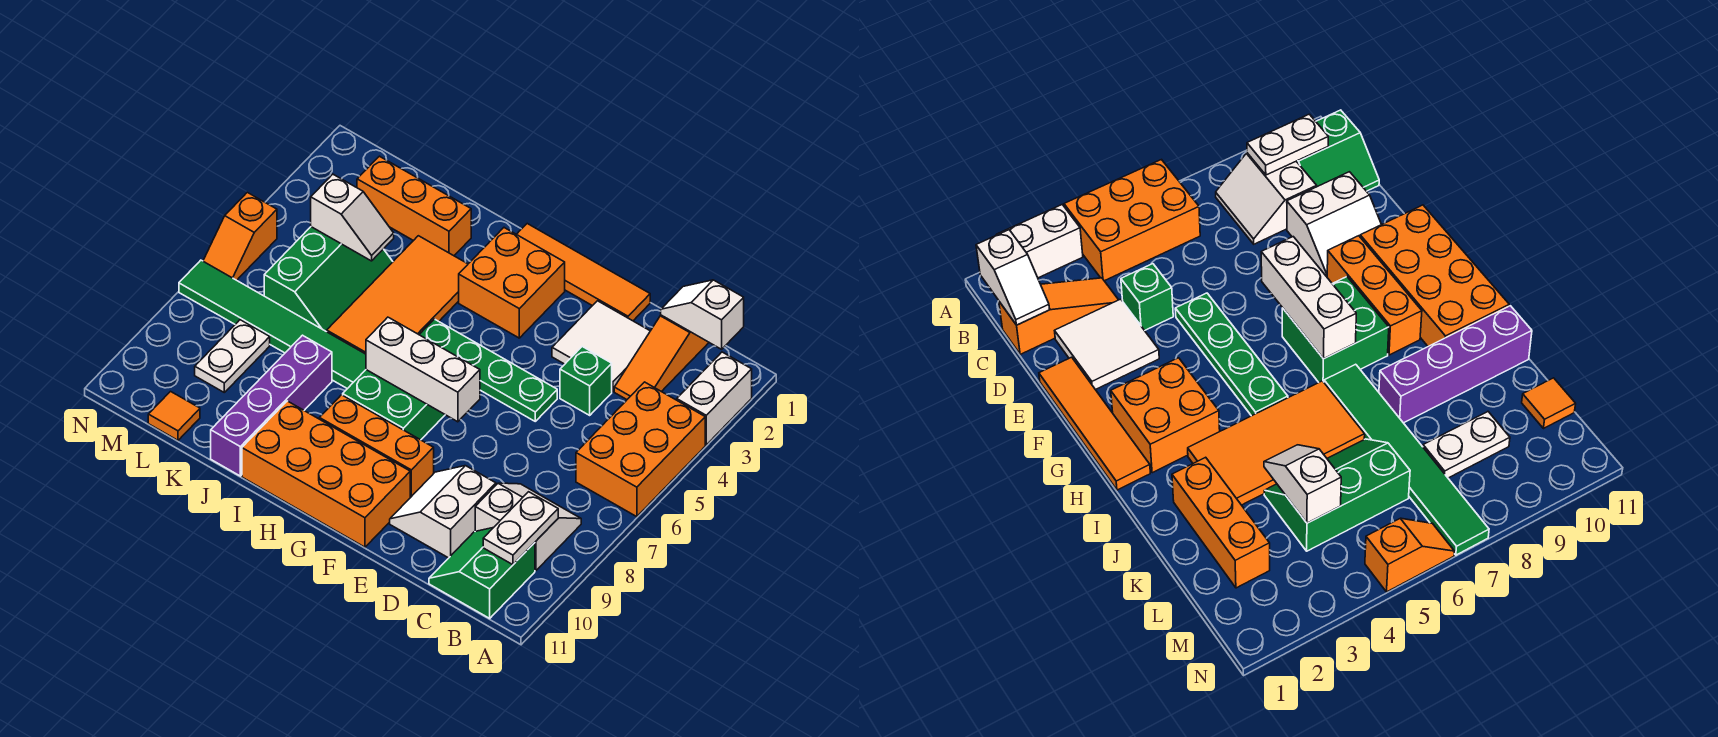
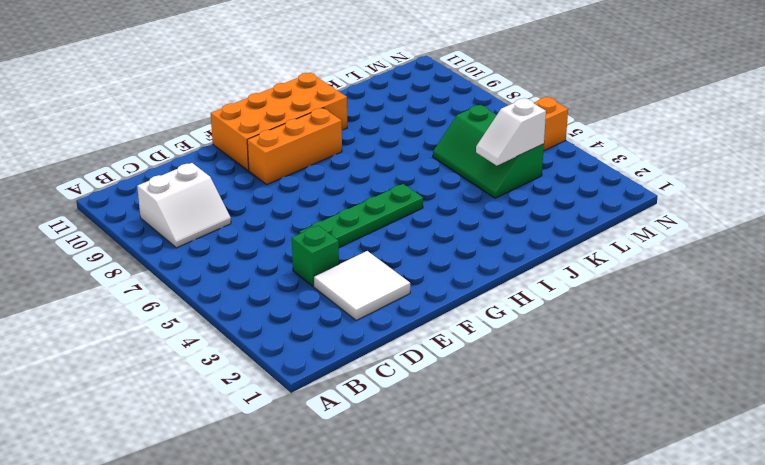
none -> white brick A2:A3 level 1
none -> orange brick A4:B6 level 1
none -> green slope B10:C11 level 1 top B

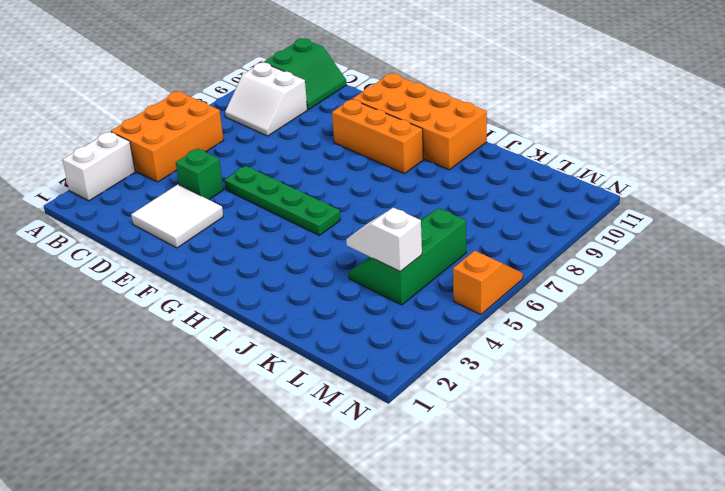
none -> orange slope C1:C3 level 1 top 1
none -> white slope D9:E10 level 1 top D
none -> orange tile E1:H1 level 1

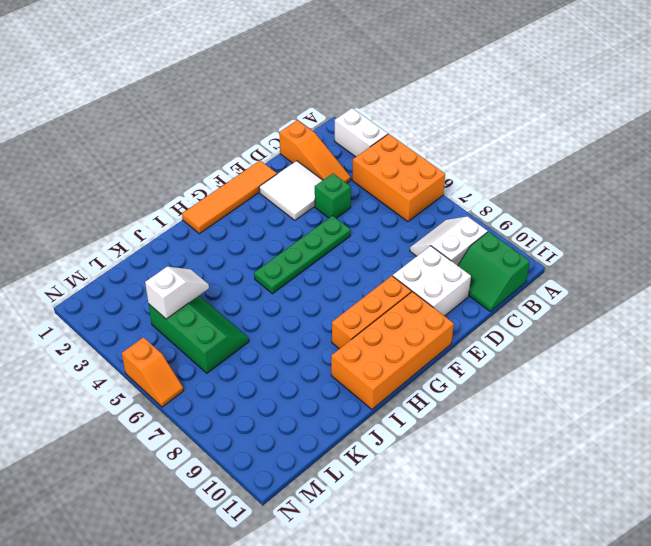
white brick D9:E10 level 1 -> white slope D9:E10 level 1 top D
none -> orange brick G2:H3 level 1
none -> green brick G7:H8 level 1
none -> orange tile I3:J6 level 1

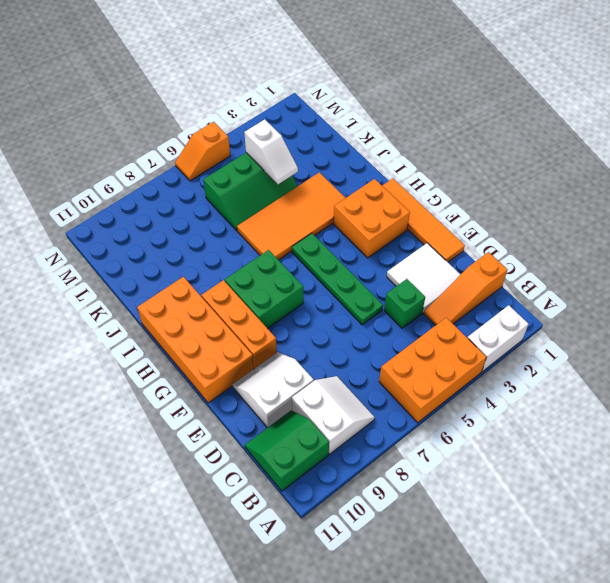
none -> green tile I7:N7 level 1
none -> orange brick J2:L2 level 1
none -> purple brick J8:J11 level 1

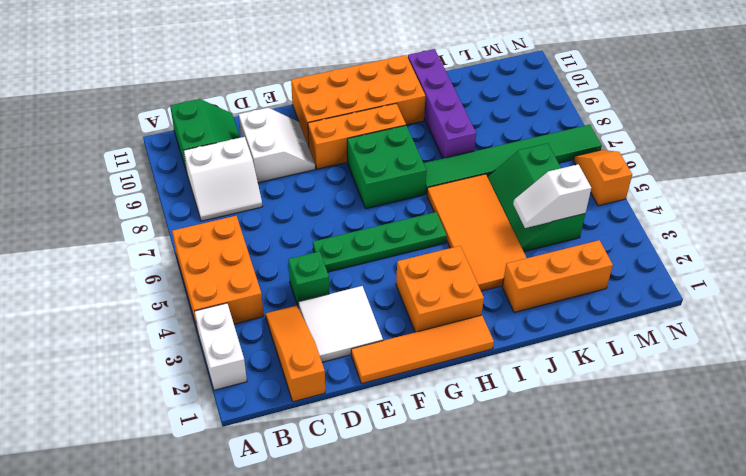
none -> white plate L8:L9 level 1
none -> orange tile L11 level 1
none -> white slope B1:C1 level 2 top B

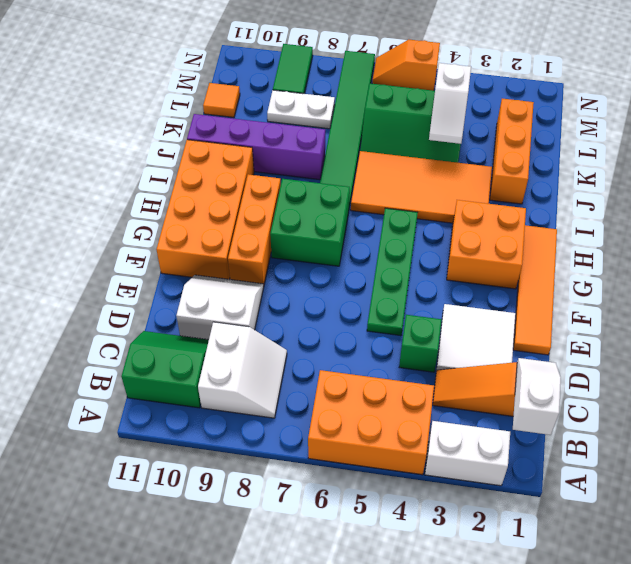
green tile M9:N9 level 1 -> none
none -> white plate B9:B10 level 2
none -> white brick F7:H7 level 2

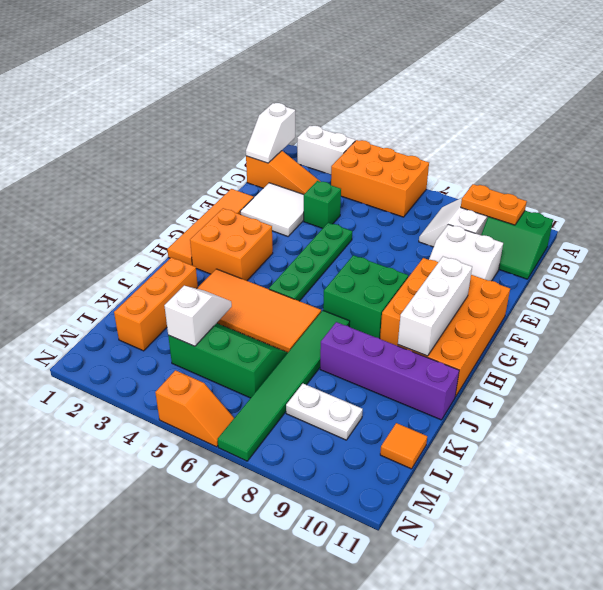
orange plate B9:B10 level 2 -> white plate B9:B10 level 2
white brick G10:I10 level 2 -> white brick F7:H7 level 2

